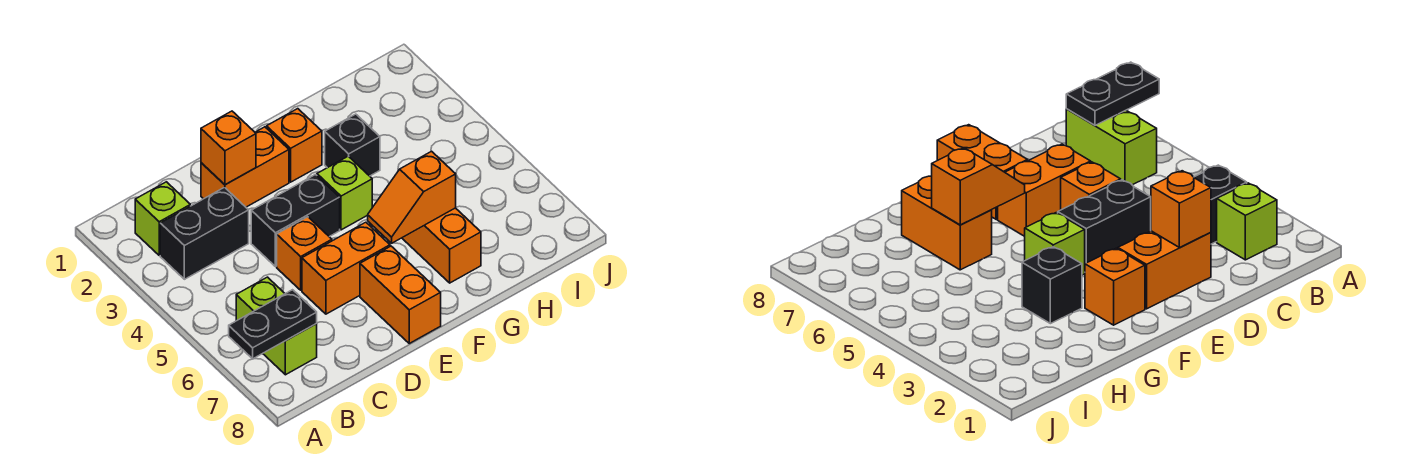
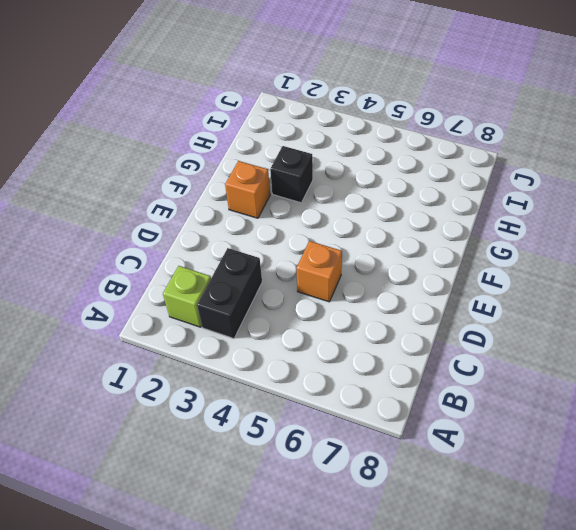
none -> lime brick B6:B7 level 1
none -> orange brick D2:E2 level 1
none -> black brick D4:E4 level 1

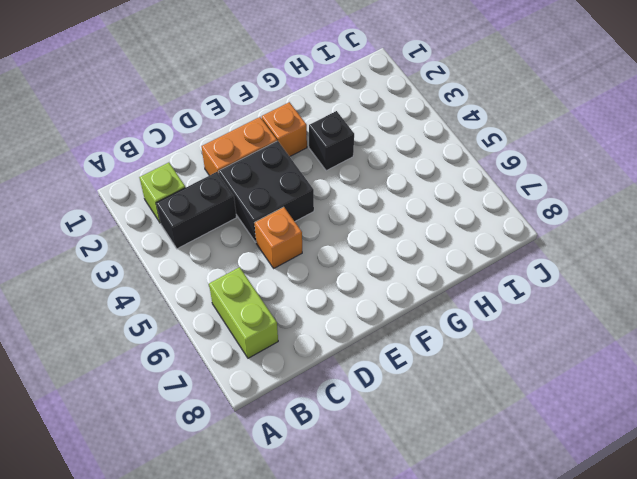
black brick D3:E4 level 1 -> black brick D4:E4 level 1
none -> orange brick D6:E6 level 1
none -> orange brick E7:E8 level 1
none -> lime brick F4 level 1

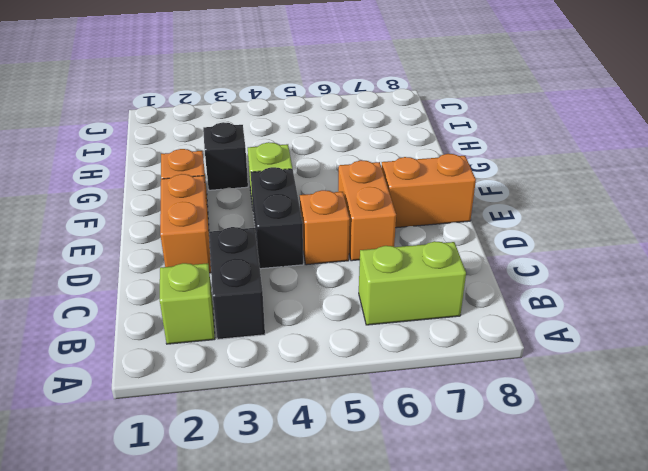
none -> orange brick G6:G7 level 1
none -> black plate A7:B7 level 2
none -> orange brick D2 level 2

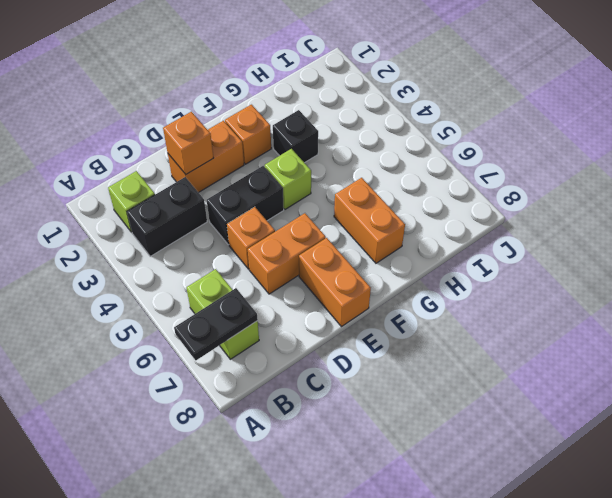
none -> orange slope F6:G6 level 2 top G

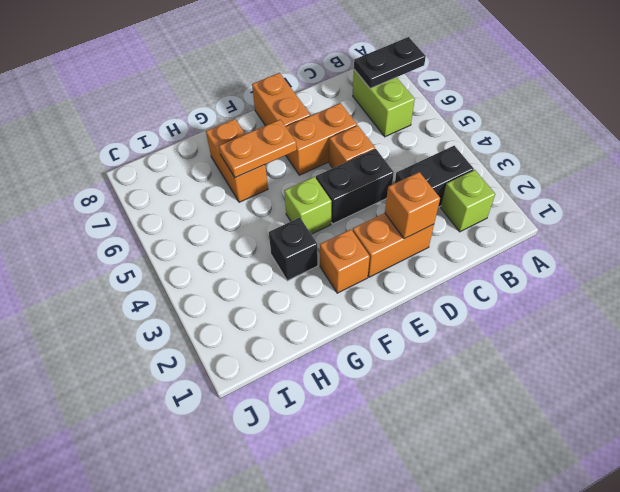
orange plate F6:G6 level 2 -> orange slope F6:G6 level 2 top G

